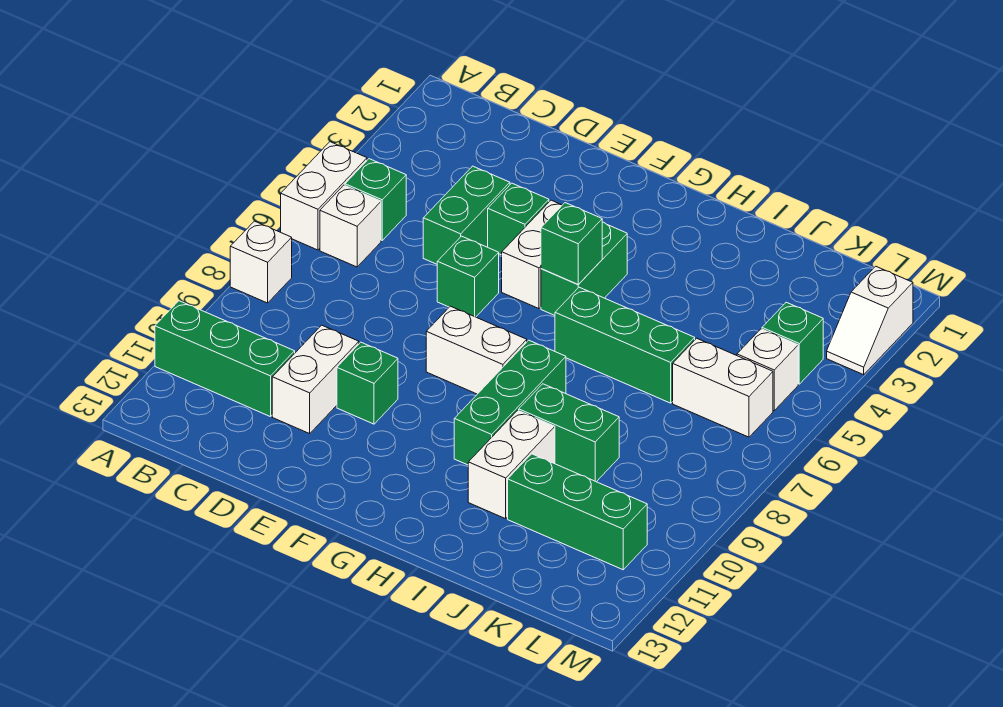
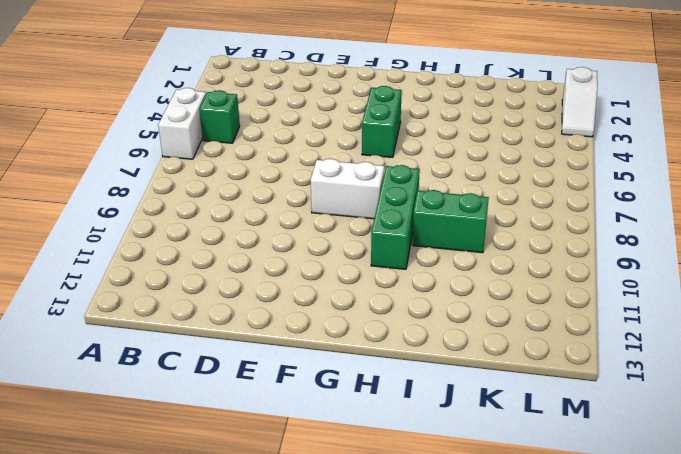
none -> white brick A8 level 1
none -> green brick A11:C11 level 1
none -> white brick B6 level 1

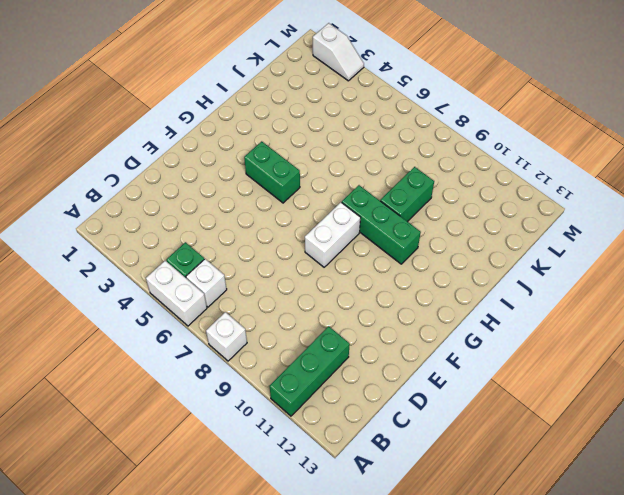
none -> green brick D4:D5 level 1
none -> white brick D10:D11 level 1
none -> green brick E4 level 1

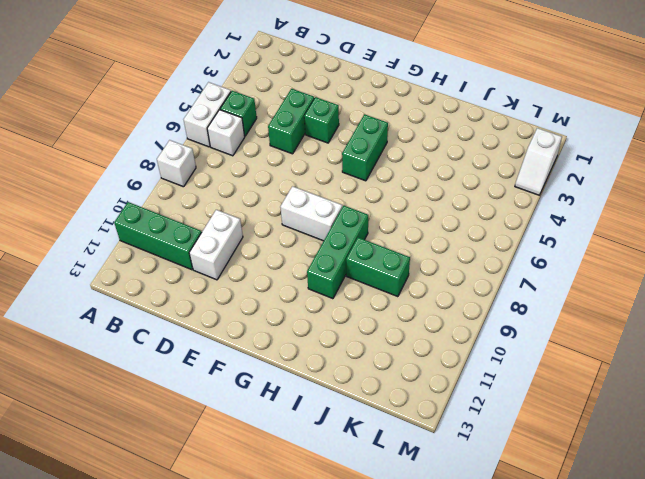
none -> green brick E6 level 1
none -> green brick E10 level 1
none -> white brick F4:F5 level 1

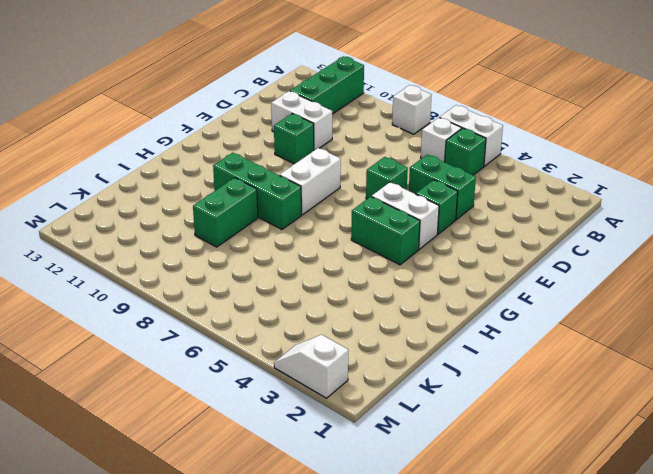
none -> green brick H6:J6 level 1
none -> white brick I10:I11 level 1
none -> green brick J11:L11 level 1

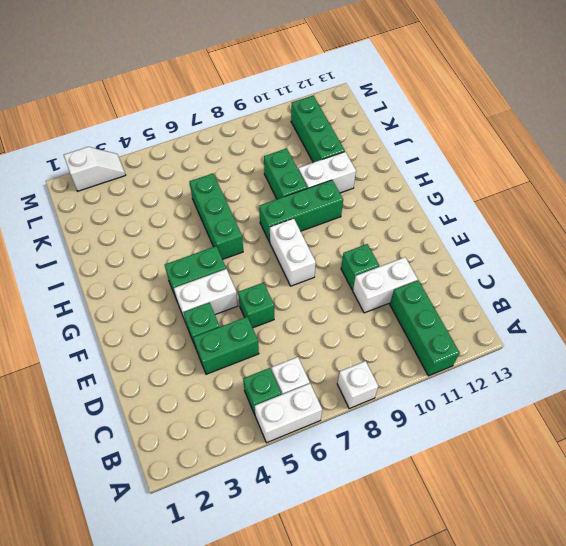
none -> white brick K6:L6 level 1
none -> green brick L4 level 1
none -> white brick L5 level 1

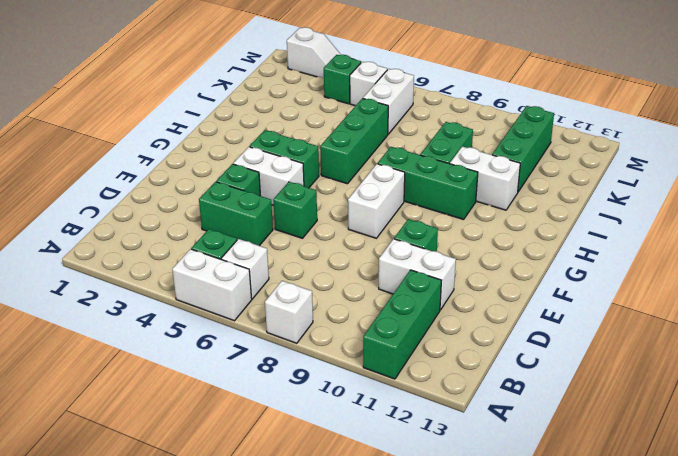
none -> green brick G5 level 2

